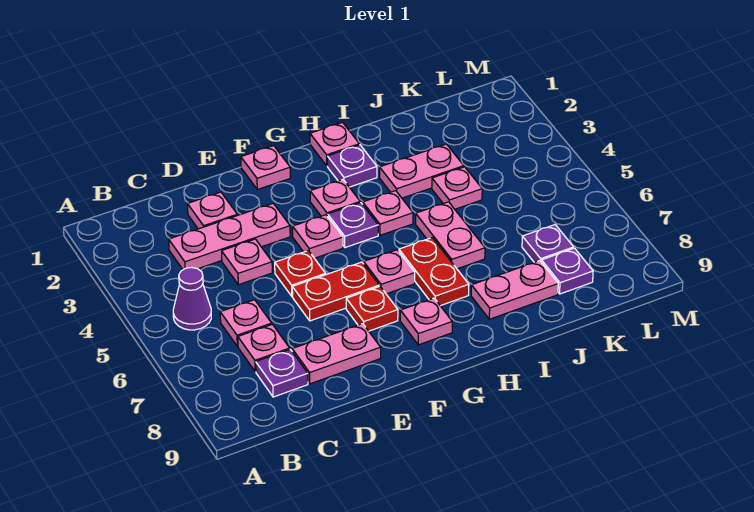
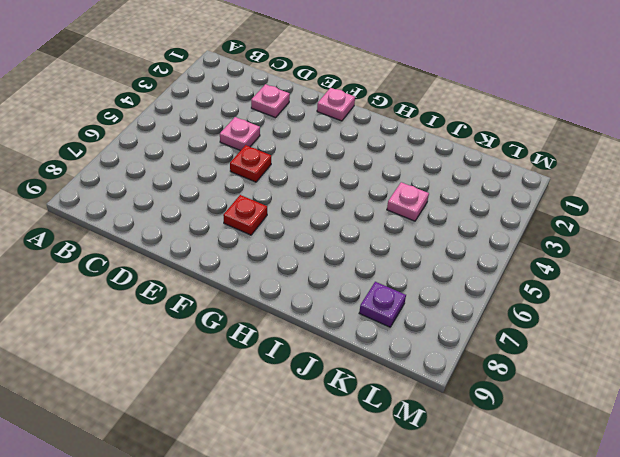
none -> purple cone B5 level 1
none -> pink plate C3:E3 level 1
none -> pink plate C6 level 1

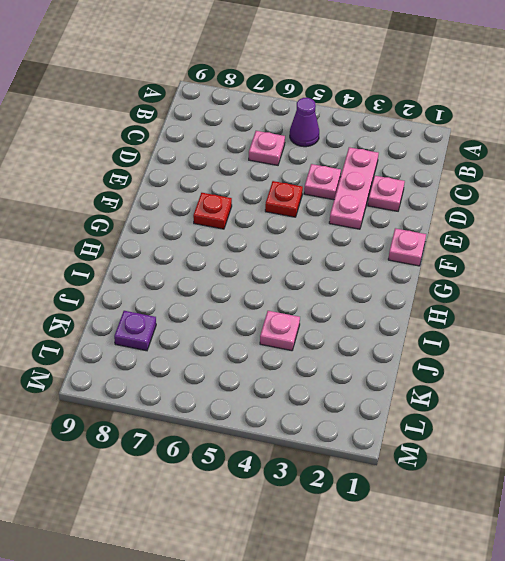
none -> pink plate C7 level 1
none -> purple plate C8 level 1
none -> pink plate D8:E8 level 1

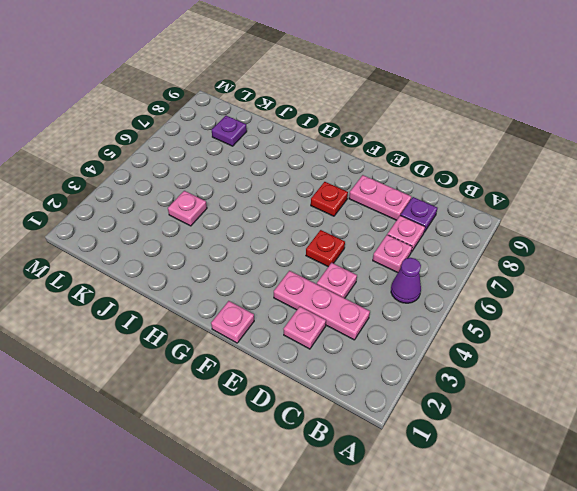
none -> red plate E6:F6 level 1
none -> pink plate F4 level 1
none -> pink plate G3 level 1

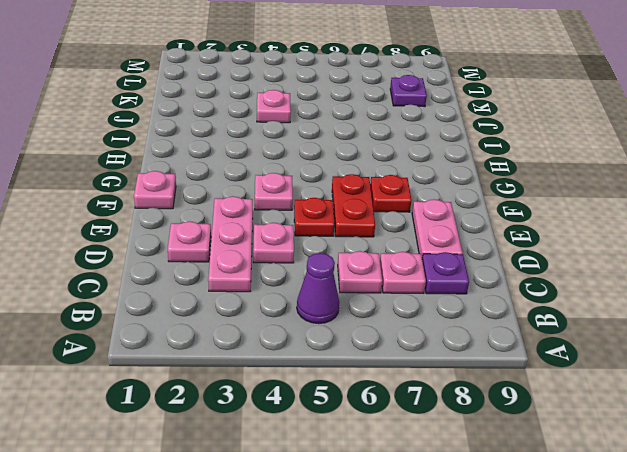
none -> pink plate G3 level 1
none -> purple plate G4 level 1
none -> pink plate G6 level 1

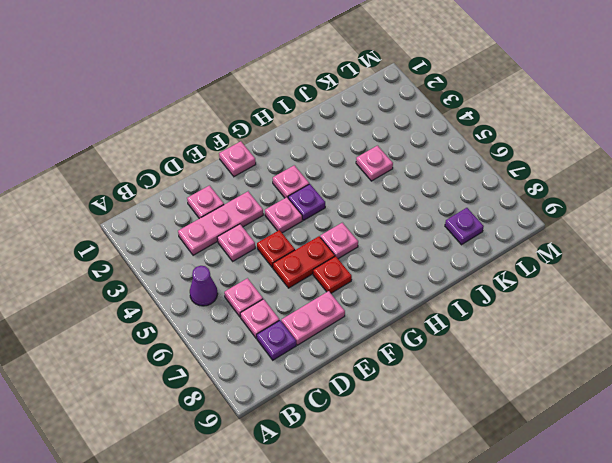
none -> pink plate G8 level 1
none -> pink plate H1 level 1
none -> purple plate H2 level 1

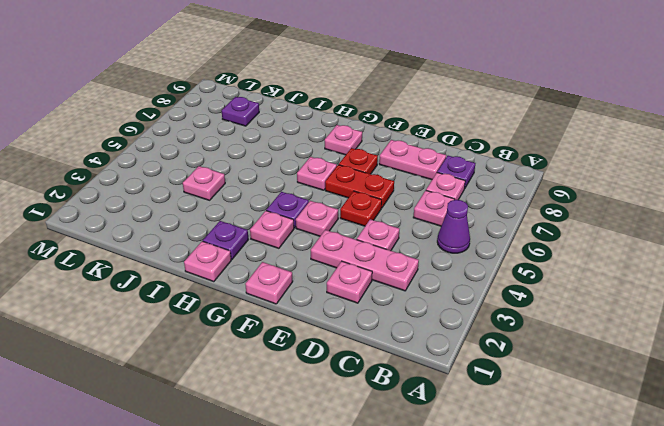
none -> pink plate H4 level 1
none -> red plate H6:H7 level 1
none -> pink plate I3:J3 level 1

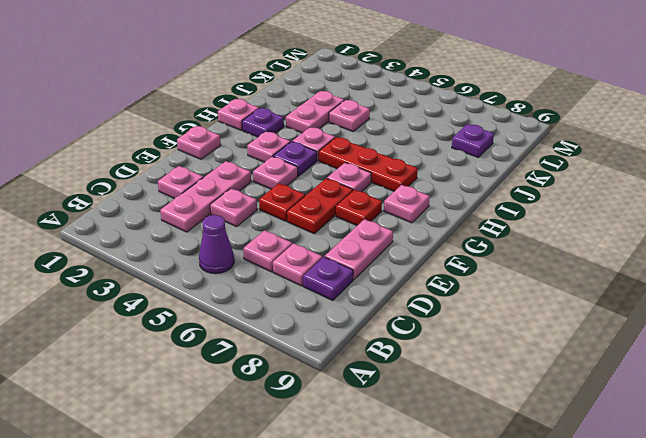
red plate H5:H7 level 1 -> red plate H6:H7 level 1
none -> pink plate I5:I6 level 1
none -> pink plate I8:J8 level 1
none -> purple plate K7 level 1

